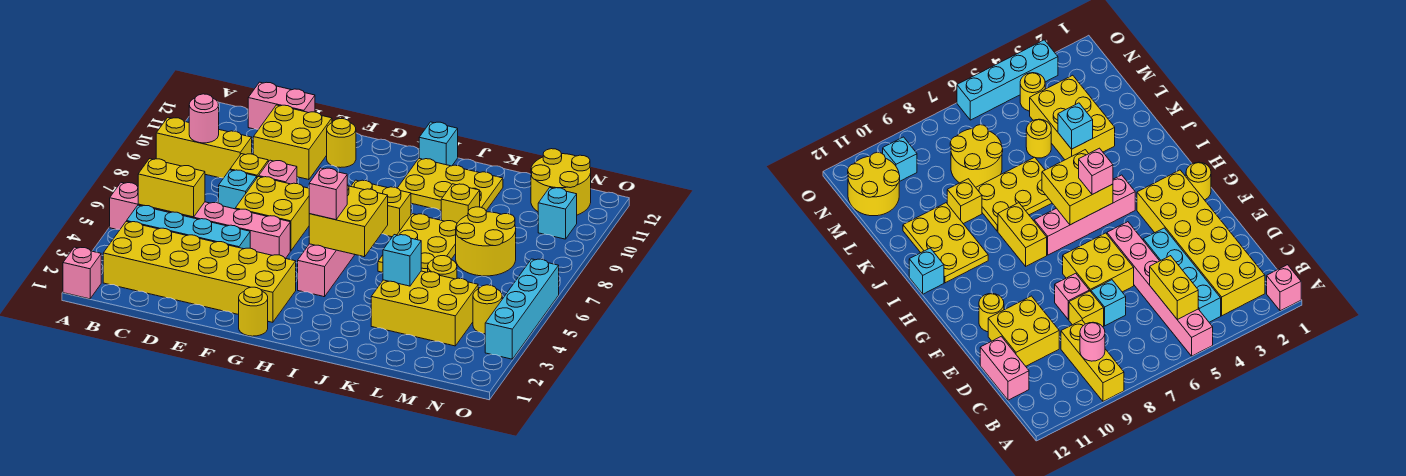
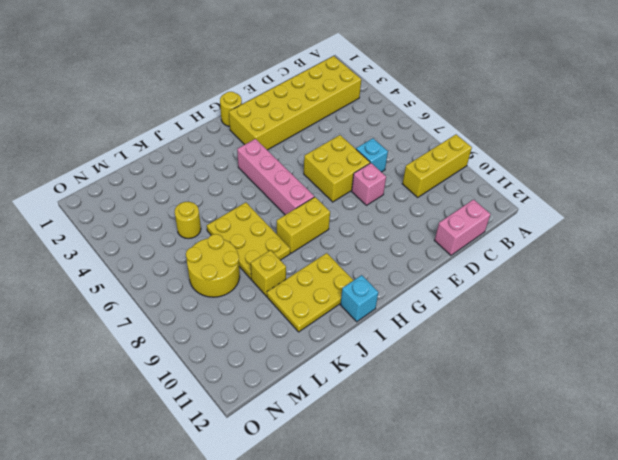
none -> pink brick A1 level 1
none -> pink brick A5:F5 level 1
none -> cyan brick B4:E4 level 1
none -> yellow brick D8 level 1

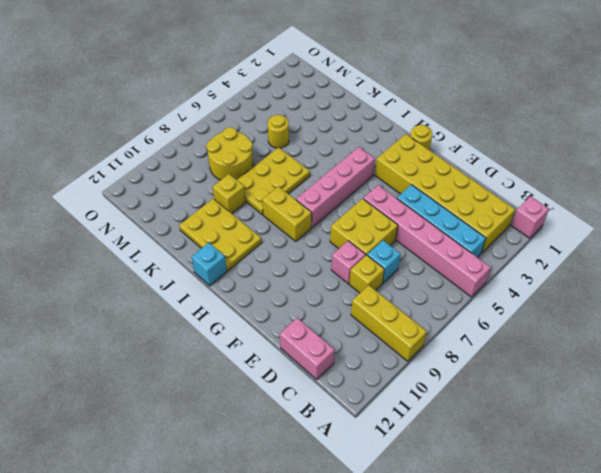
none -> yellow brick D10:E11 level 1
none -> yellow round brick F11 level 1
none -> yellow brick K3:M4 level 1
none -> yellow round brick M11:N12 level 1

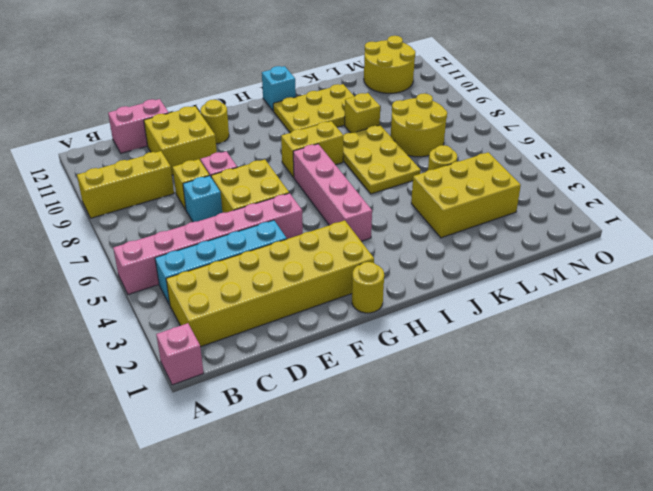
none -> yellow round brick N4 level 1
none -> cyan brick N10 level 1
none -> cyan brick O3:O6 level 1
none -> yellow brick B5:C5 level 2

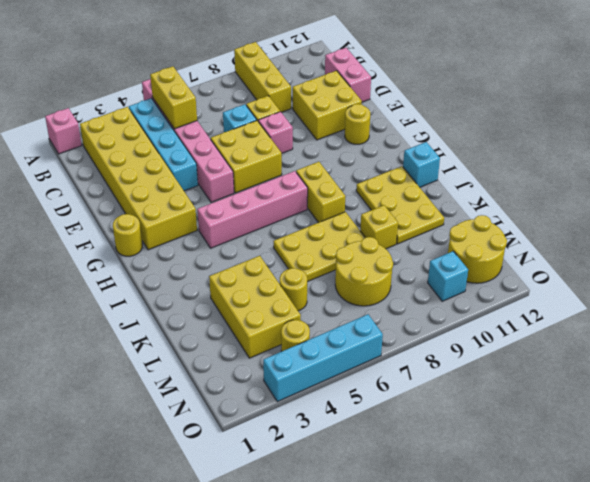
none -> pink round brick B9 level 2
none -> yellow brick H5:I6 level 2
none -> cyan brick K4 level 2
none -> pink brick H5 level 3

